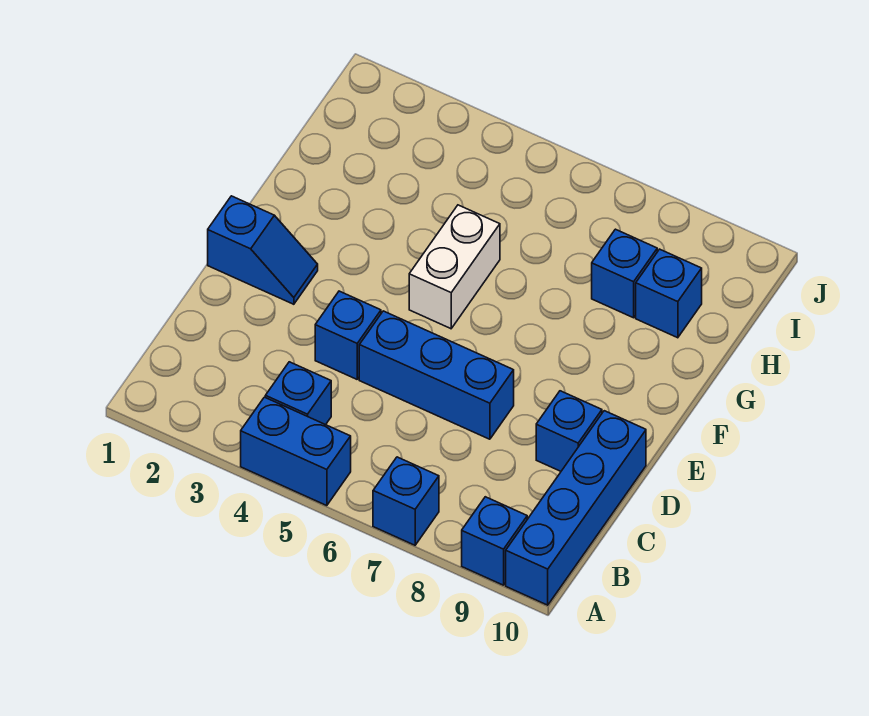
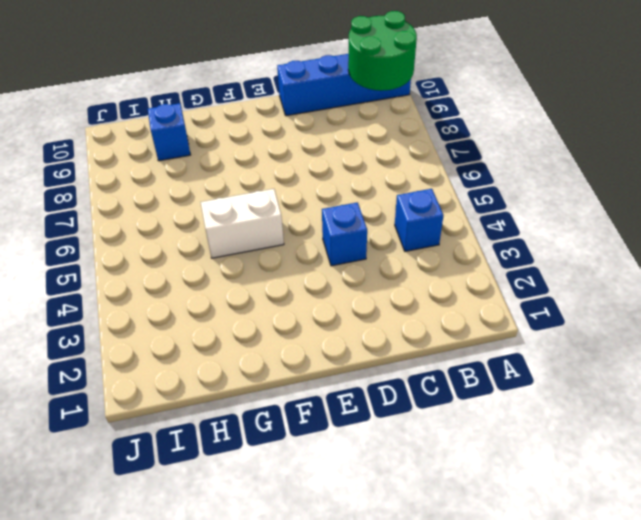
green round brick A9:B10 level 2 -> none
none -> blue brick A4:A5 level 1
none -> blue brick A7 level 1
none -> blue brick A9 level 1

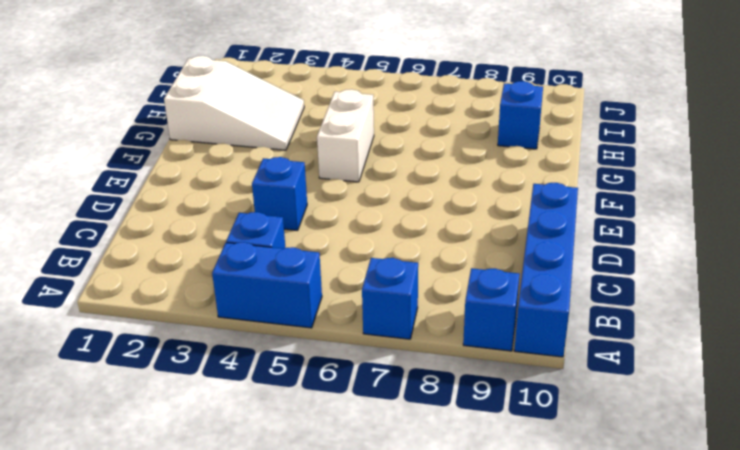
white slope G1:H3 level 1 top 1 -> none
none -> blue brick D5:D7 level 1
none -> blue brick D9 level 1
none -> blue slope E1:E2 level 1 top 1

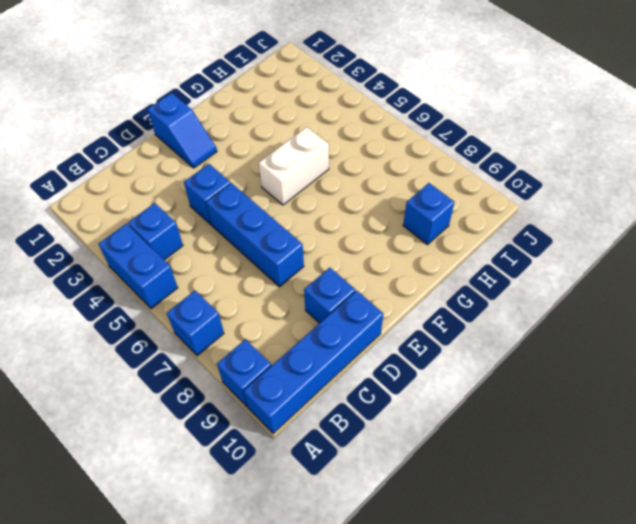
none -> blue brick H8 level 1

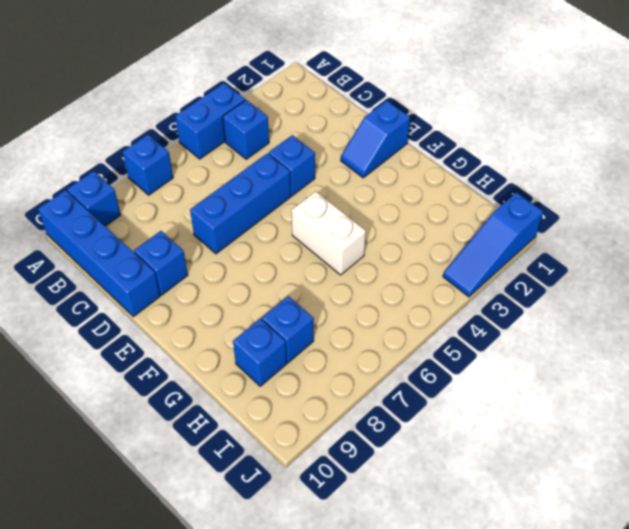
blue slope J1:J3 level 1 top 1 -> none

